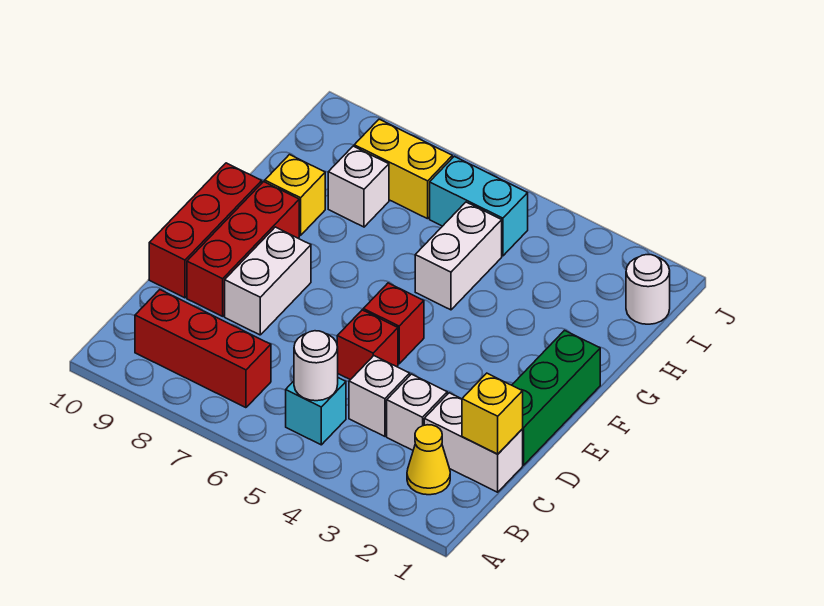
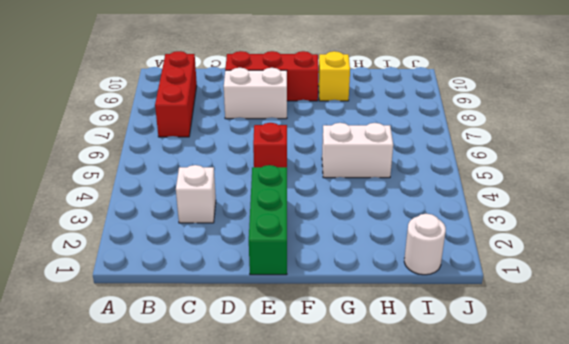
green brick E1:E3 level 1 -> green brick D1:F1 level 1
none -> yellow cone B2 level 1
none -> cyan brick B5 level 1
none -> white brick C1:C2 level 1

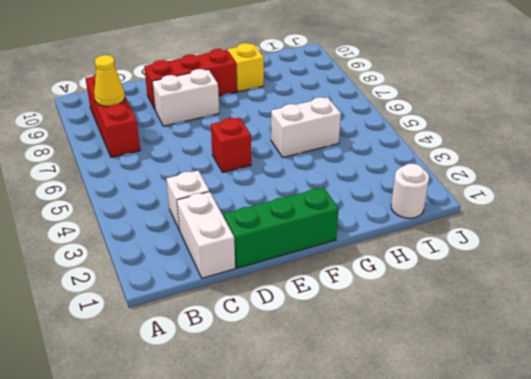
yellow cone B8 level 2 -> yellow cone B2 level 1
none -> cyan brick B5 level 1
none -> white brick C4 level 1
none -> red brick D5 level 1

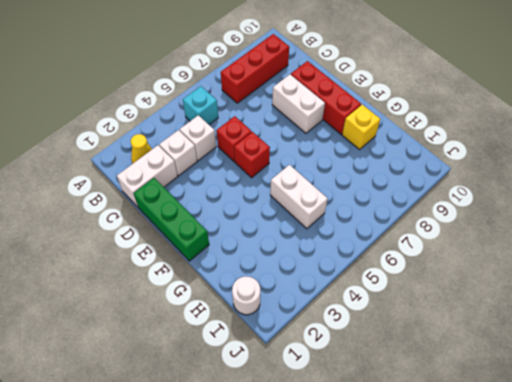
none -> red brick D10:F10 level 1
none -> white brick H8 level 1
none -> cyan brick I5:I6 level 1

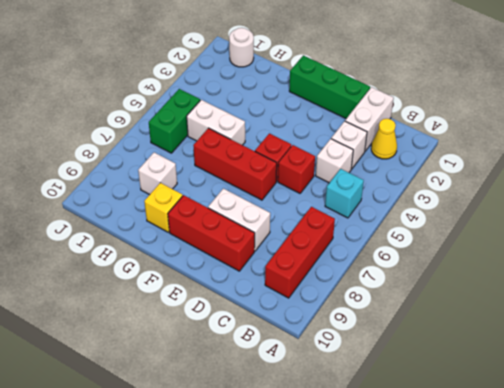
red brick E6:G6 level 1 -> red brick D10:F10 level 1
green brick I5:I6 level 1 -> cyan brick I5:I6 level 1
none -> yellow brick I7:I8 level 1
none -> white round brick B5 level 2
none -> yellow brick C1 level 2

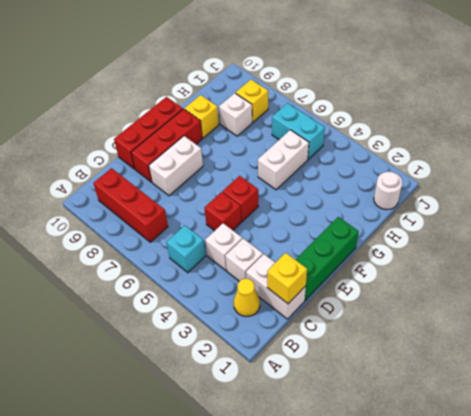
yellow brick I8 level 1 -> yellow brick I7:I8 level 1
none -> white round brick B5 level 2

